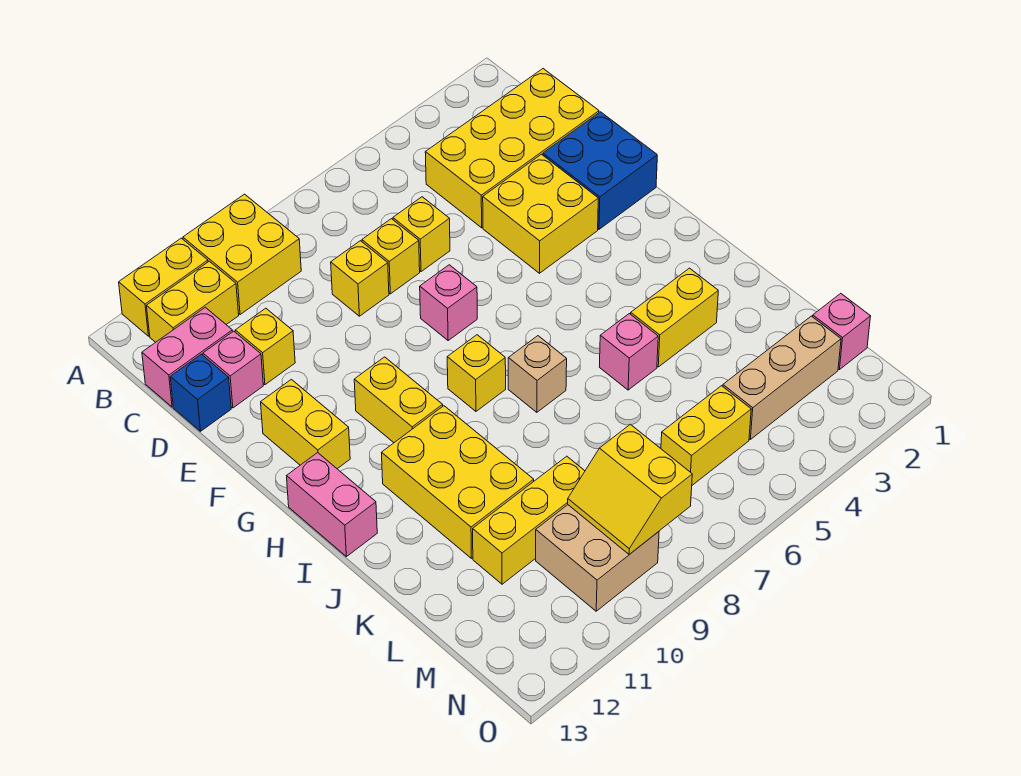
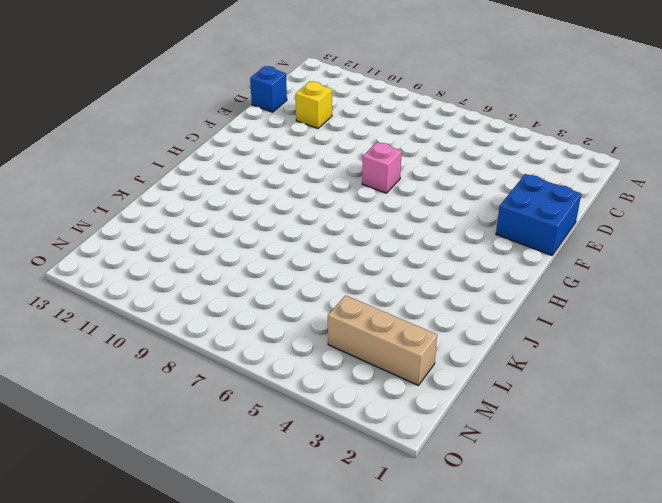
none -> yellow brick A9:B10 level 1
none -> yellow brick A11:A12 level 1
none -> yellow brick B11:B12 level 1

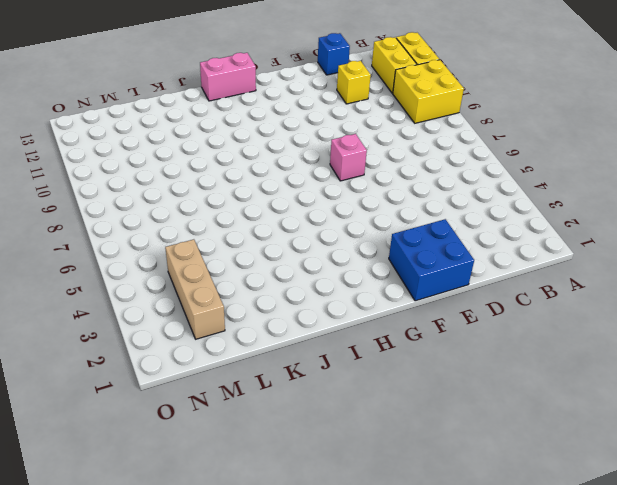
none -> yellow brick C1:D4 level 1
none -> pink brick C12:C13 level 1
none -> yellow brick D6 level 1

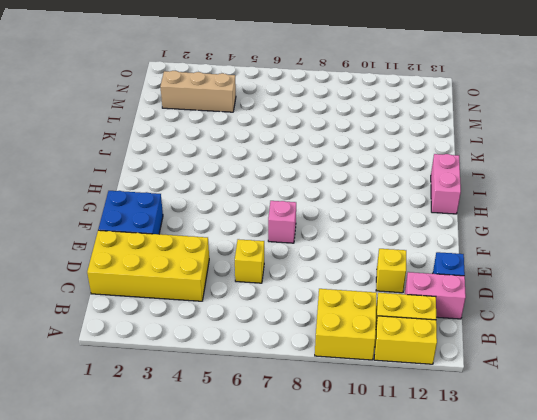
none -> yellow brick D7 level 1
none -> yellow brick D8 level 1
none -> pink brick D12 level 1

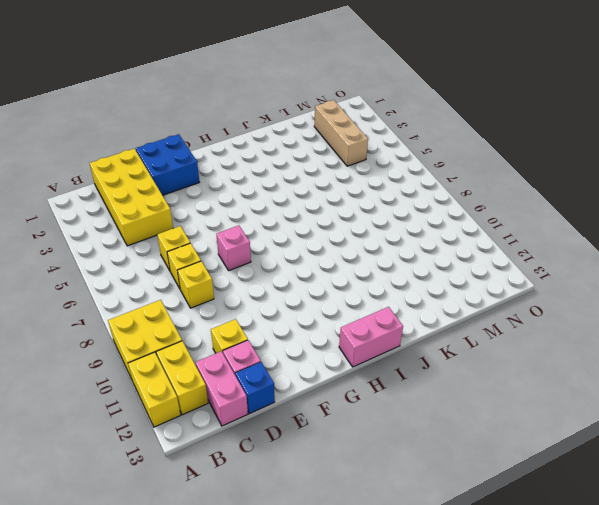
none -> yellow brick E3:F4 level 1
none -> yellow brick F12:G12 level 1
none -> yellow brick G10:H10 level 1

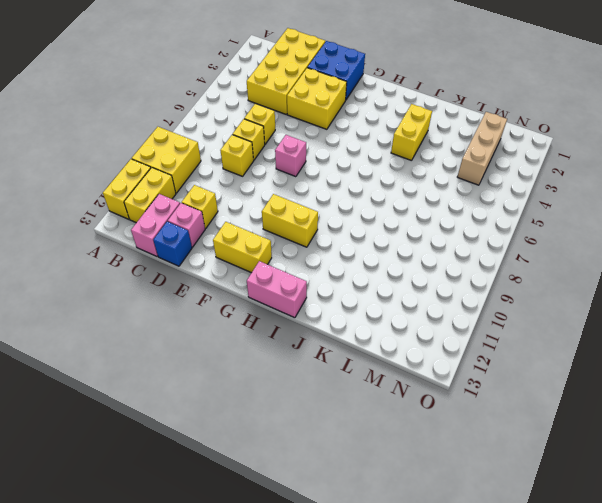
none -> yellow brick H8 level 1
none -> tan brick I7 level 1
none -> yellow brick I10:K11 level 1

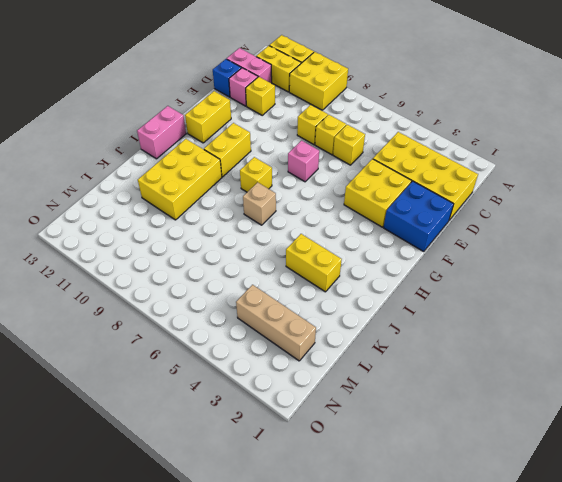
none -> pink brick J5 level 1
none -> yellow brick L9:L11 level 1
none -> pink brick M1 level 1

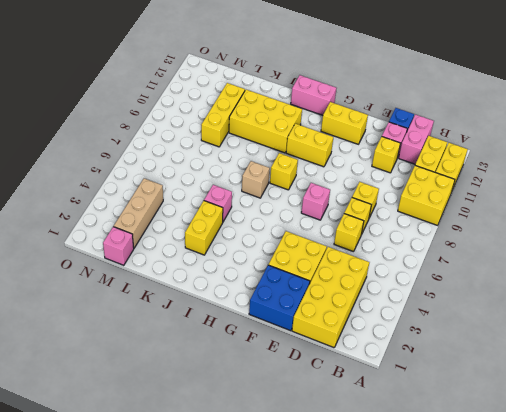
none -> yellow brick M5:M6 level 1
none -> tan brick M9:N10 level 1
none -> yellow slope M8:N9 level 2 top 8

